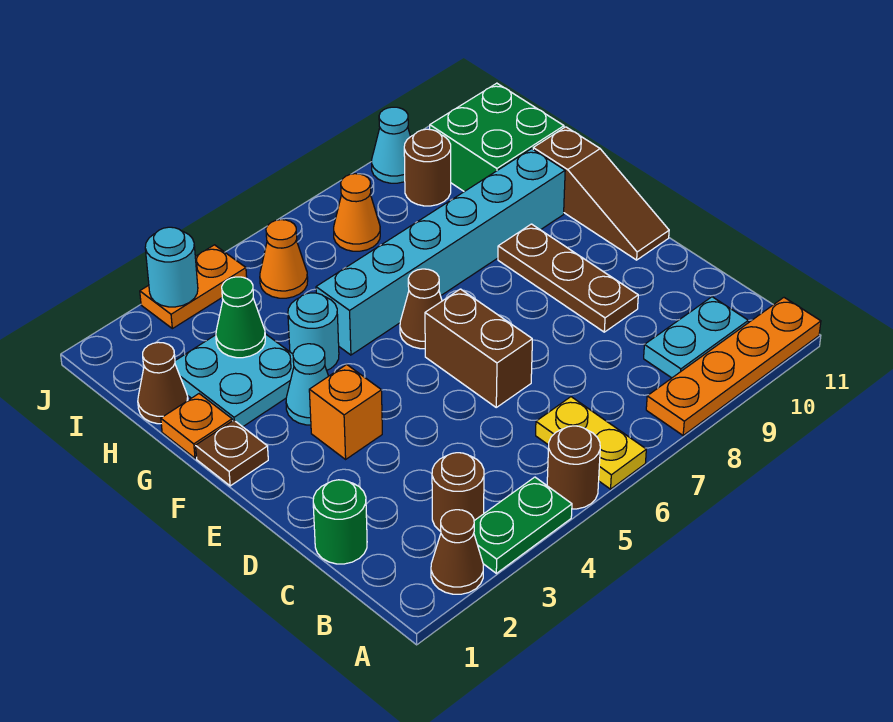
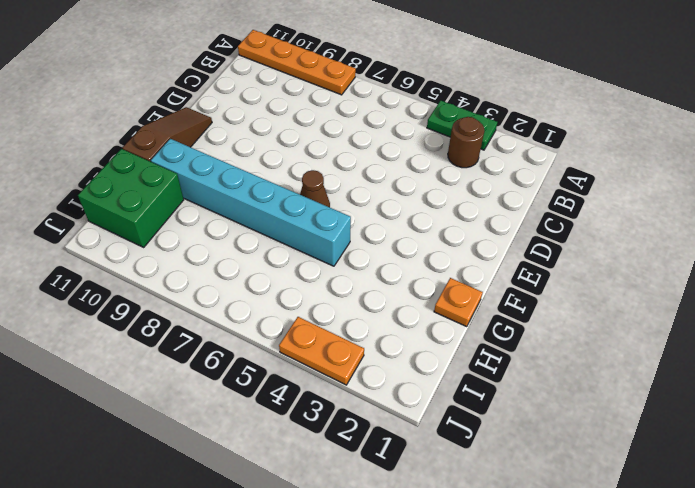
none -> brown cone A2 level 1
none -> brown round brick A5 level 1
none -> yellow plate A6:B6 level 1

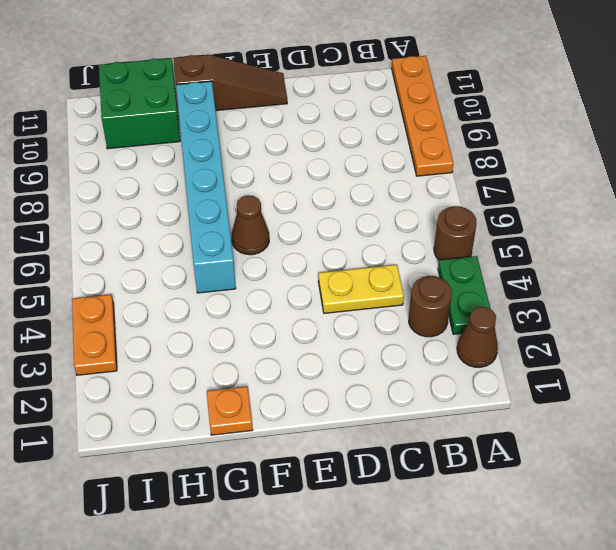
yellow plate C4:D4 level 1 -> yellow plate A6:B6 level 1
none -> cyan plate B9:B10 level 1
none -> green round brick C1 level 1
none -> brown brick D6:E6 level 1

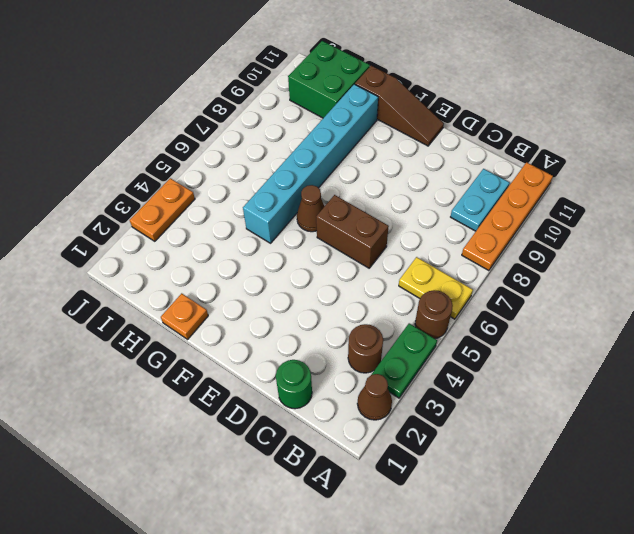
none -> brown plate D9:F9 level 1
none -> orange brick E3 level 1
none -> brown plate F1 level 1

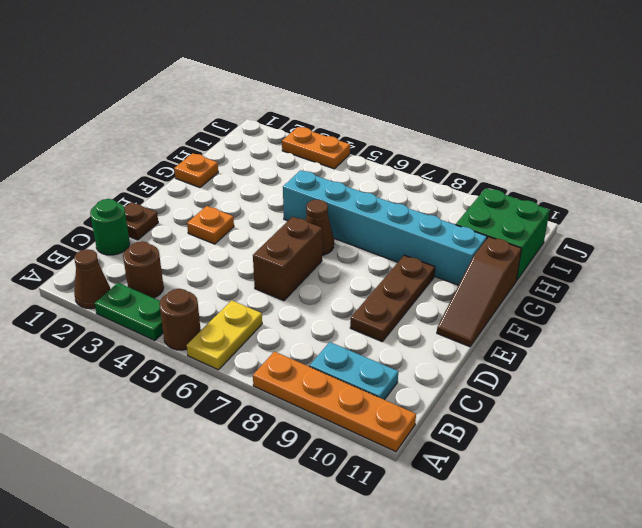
brown plate D1 level 1 -> brown plate F1 level 1
orange plate E3 level 1 -> orange brick E3 level 1
none -> cyan cone F3 level 1
none -> cyan plate G2:H3 level 1
none -> cyan round brick G4 level 1

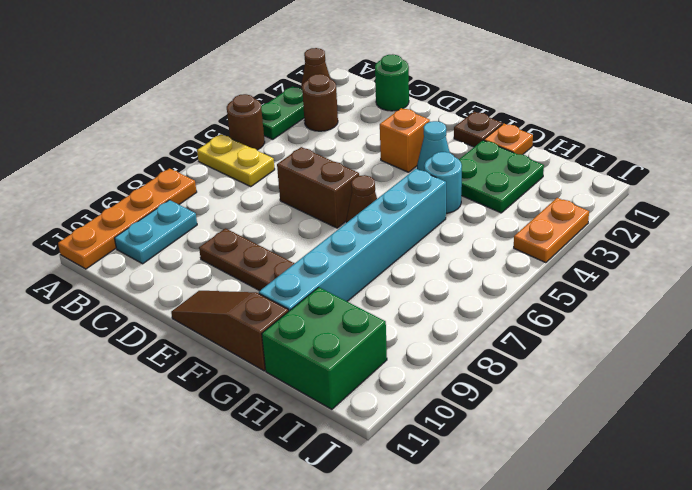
green plate G2:H3 level 1 -> cyan plate G2:H3 level 1
none -> brown cone H1 level 1
none -> orange cone I5 level 1
none -> orange cone I7 level 1

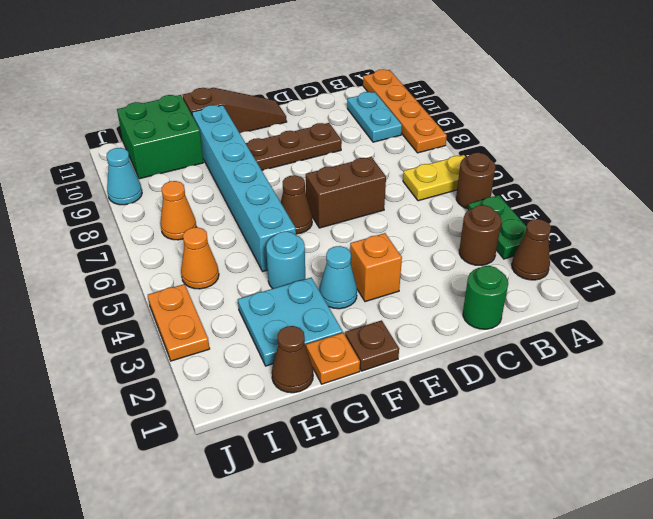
none -> brown round brick I9 level 1
none -> green cone H3 level 2
none -> cyan round brick J3 level 2

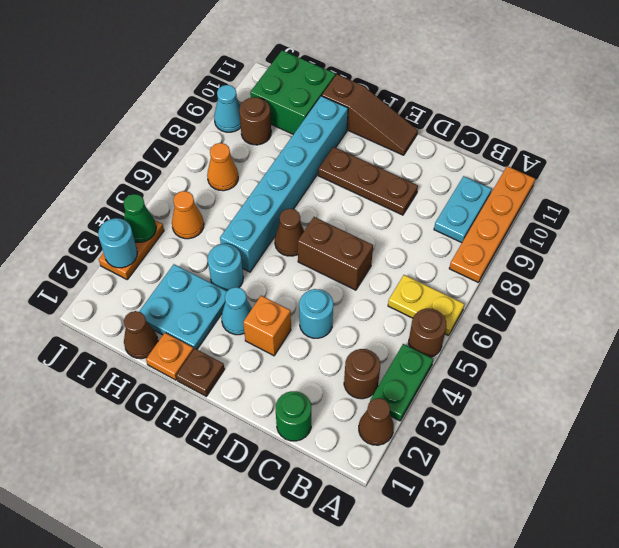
cyan round brick D4 level 1 -> none
green cone J4 level 2 -> green cone H3 level 2

